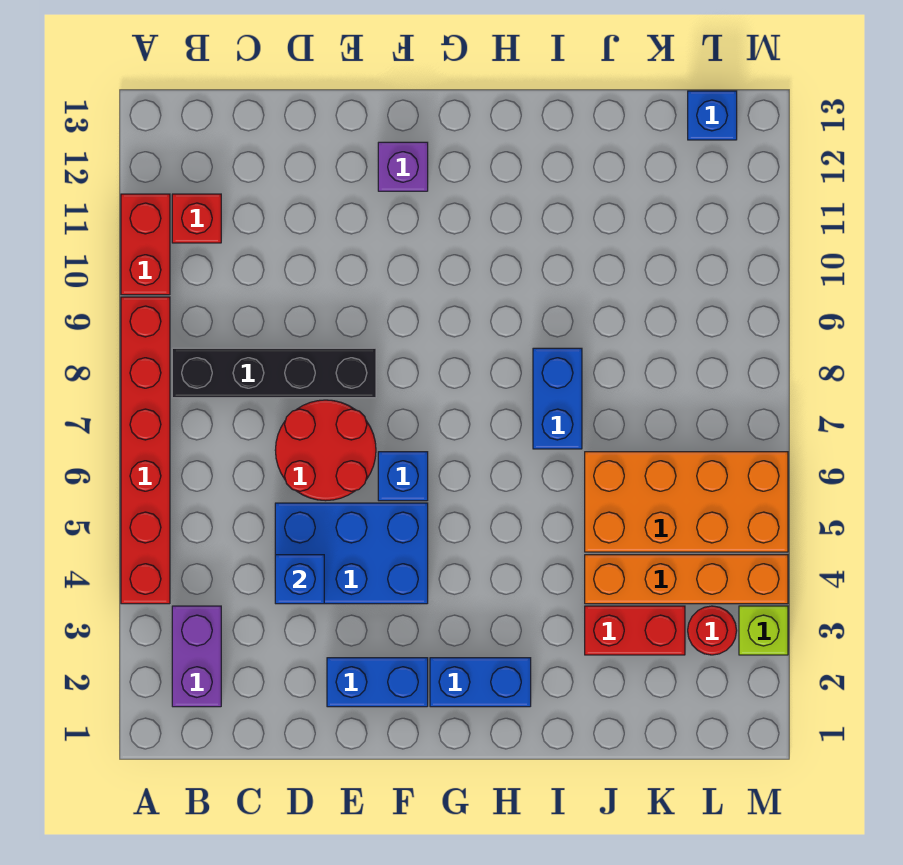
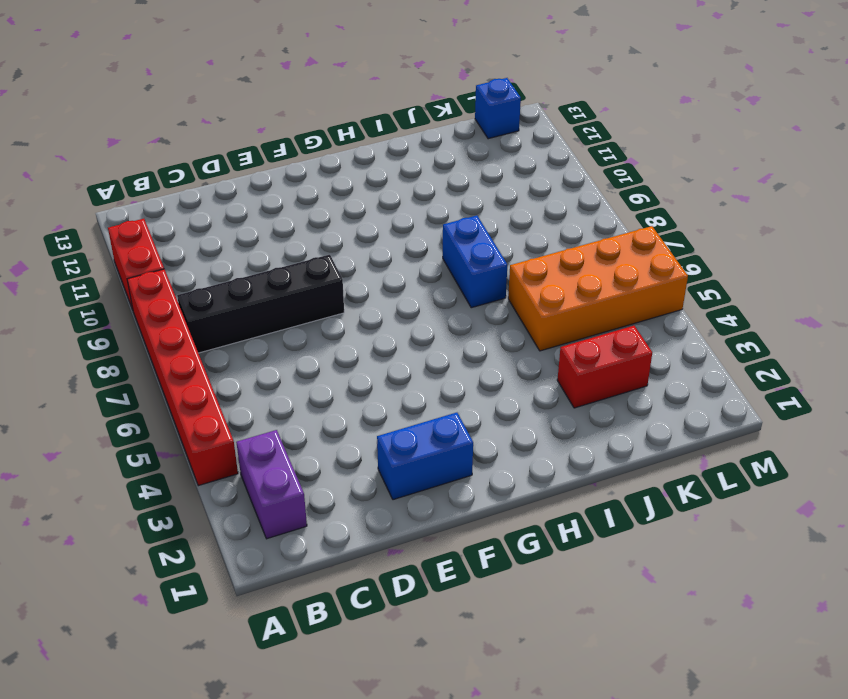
none -> red brick B11 level 1
none -> blue brick D4:F5 level 1
none -> red round brick D6:E7 level 1

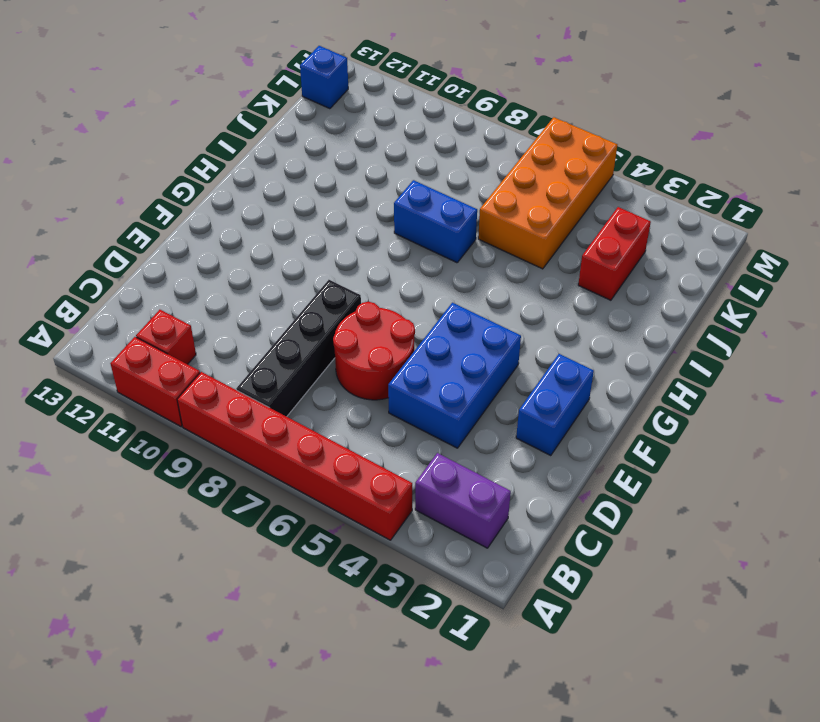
none -> blue brick F6 level 1
none -> purple brick F12 level 1
none -> blue brick G2:H2 level 1

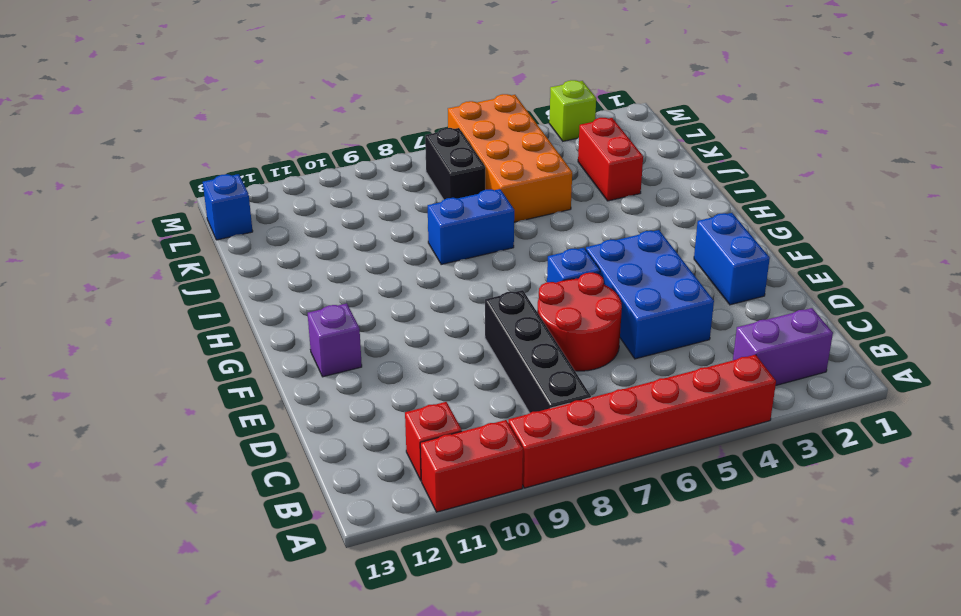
black brick K7:L7 level 1 -> none
none -> blue brick G2:H2 level 1
none -> orange brick J4:M4 level 1
none -> red round brick L3 level 1

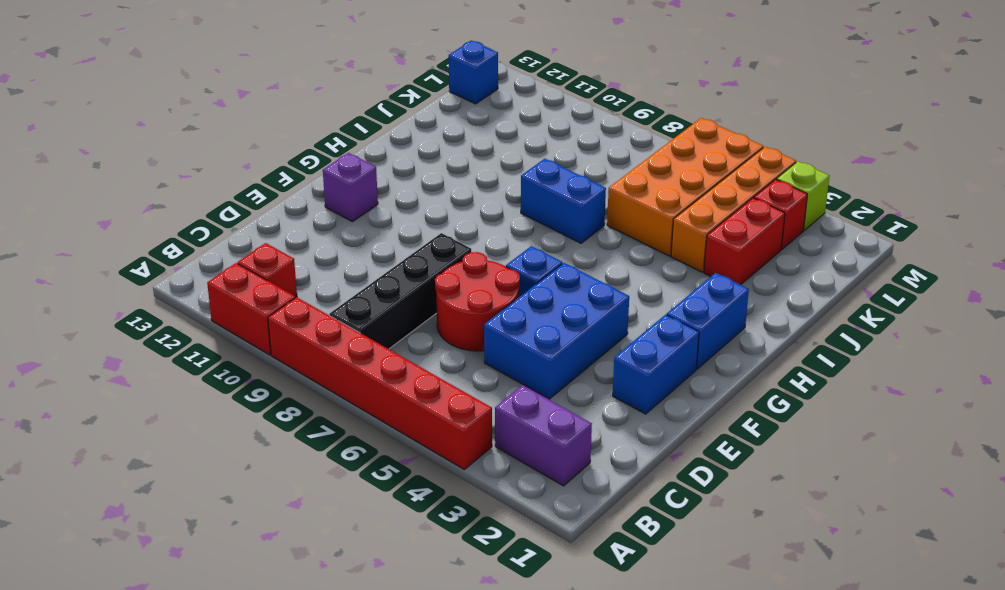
red brick L3 level 1 -> red round brick L3 level 1
none -> blue brick D4 level 2

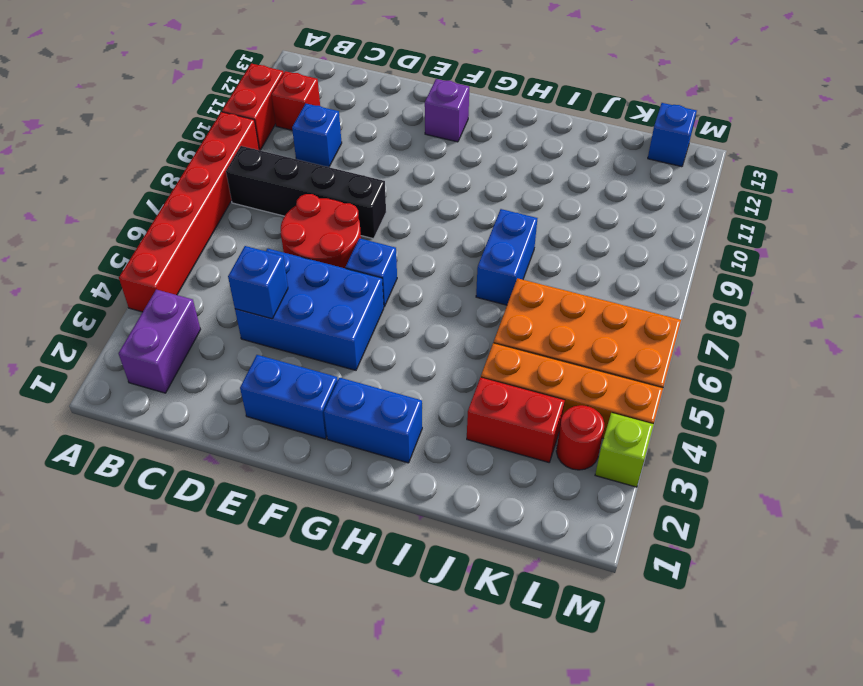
blue brick C10 level 1 -> none

